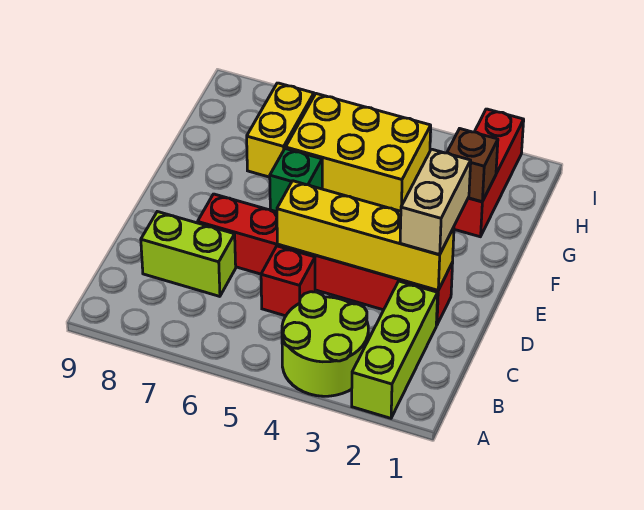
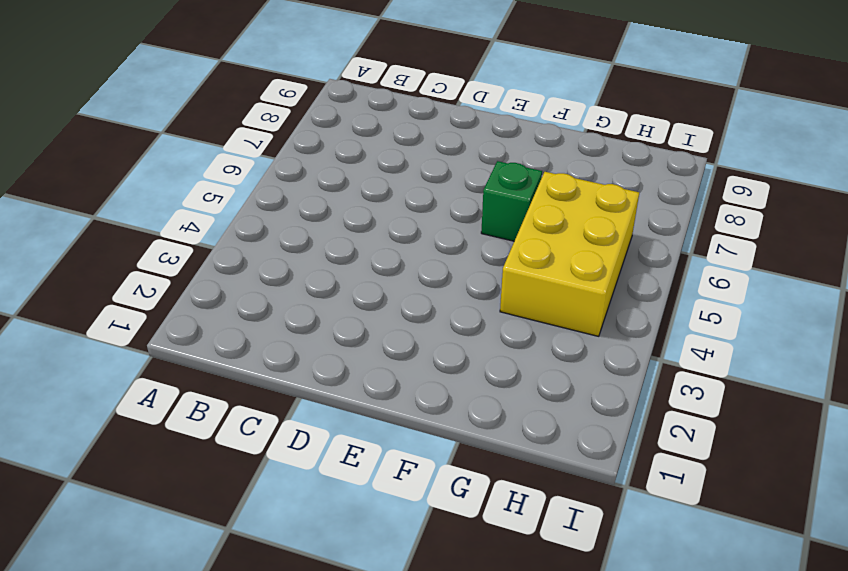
none -> lime brick A2:C2 level 1
none -> lime round brick A3:B4 level 1
none -> red brick C5 level 1

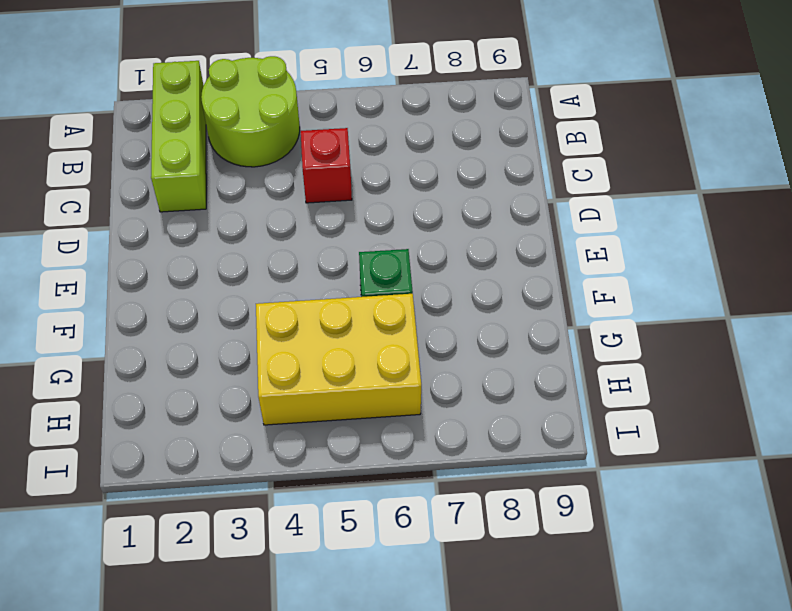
none -> lime brick C7:C8 level 1
none -> red brick D2:D7 level 1
none -> red brick G2:I2 level 1

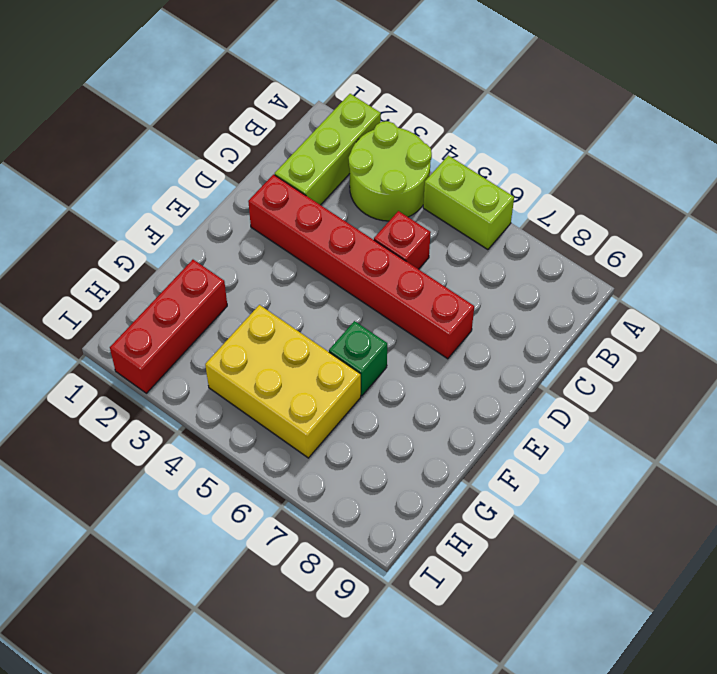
lime brick A5:A6 level 1 -> lime brick C7:C8 level 1
none -> yellow brick G7:H7 level 1
none -> yellow brick D2:D5 level 2
none -> brown brick G2 level 2

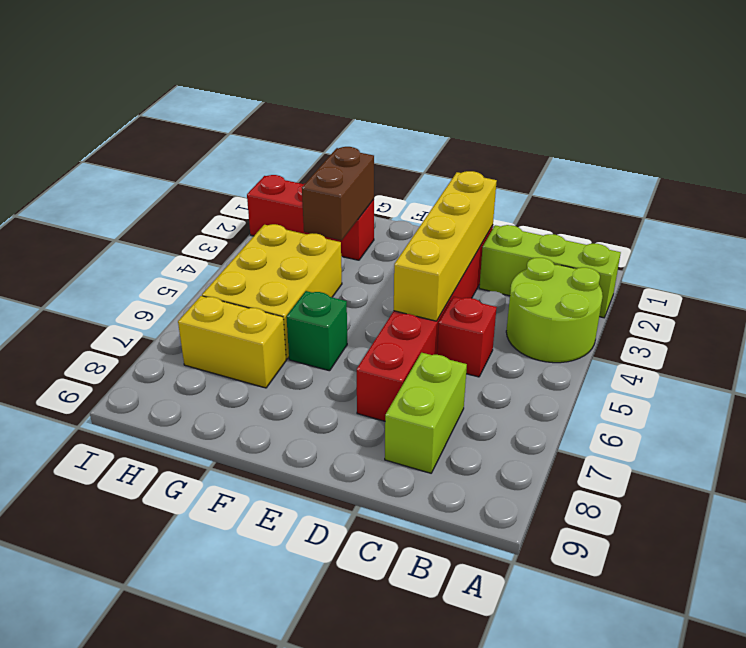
brown brick G2:G3 level 2 -> brown brick G2 level 2
none -> tan brick D2:E2 level 3

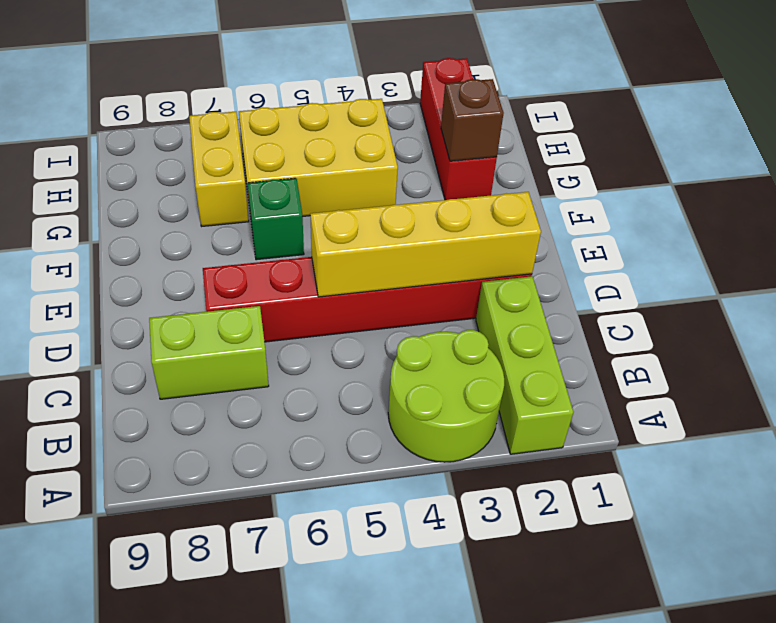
none -> red brick C5 level 1
none -> tan brick D2:E2 level 3

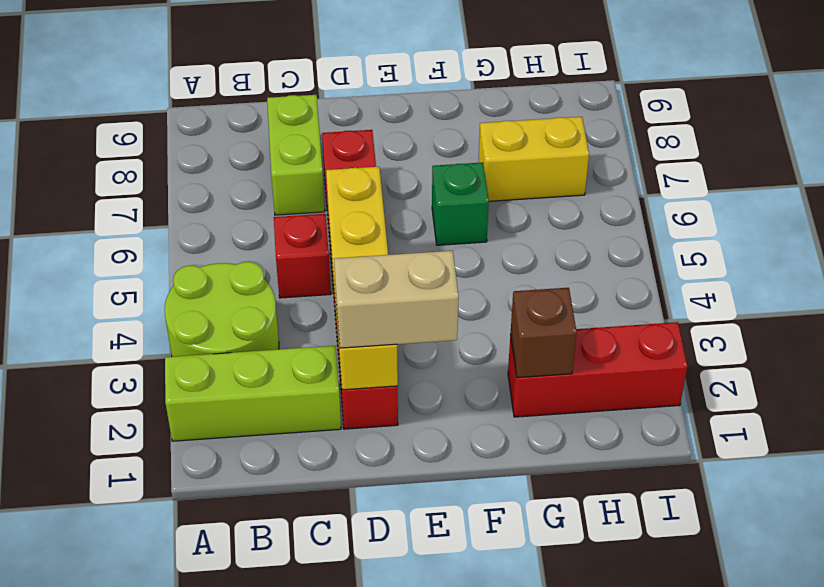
none -> yellow brick G4:H6 level 1

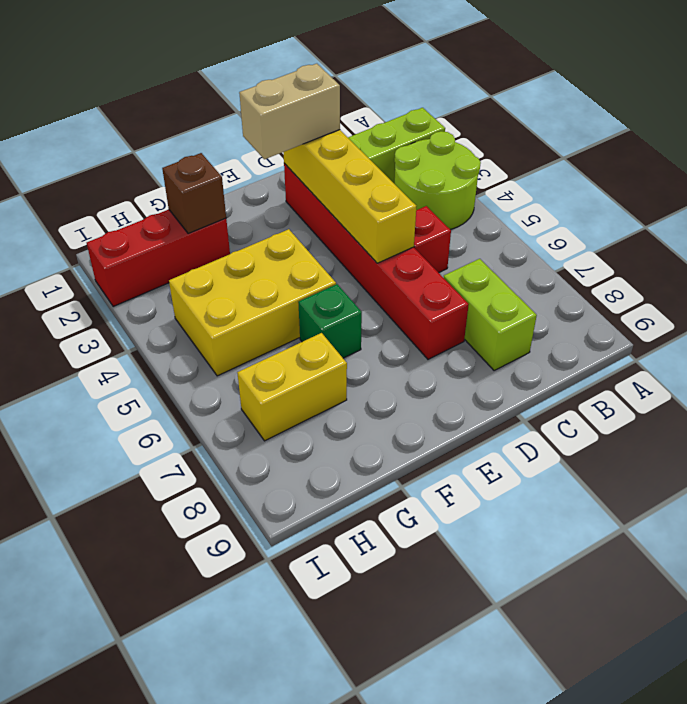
yellow brick F4:H5 level 1 -> yellow brick G4:H6 level 1

